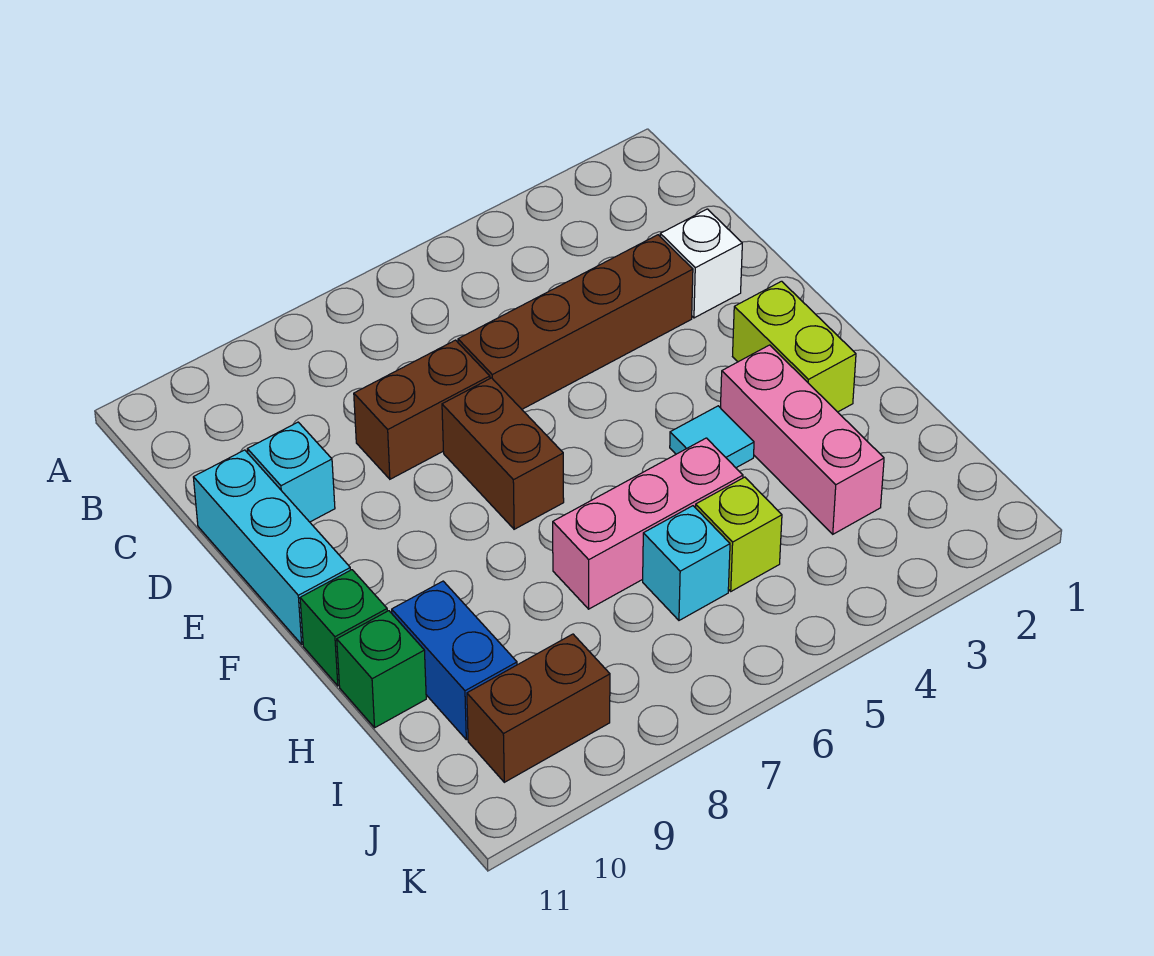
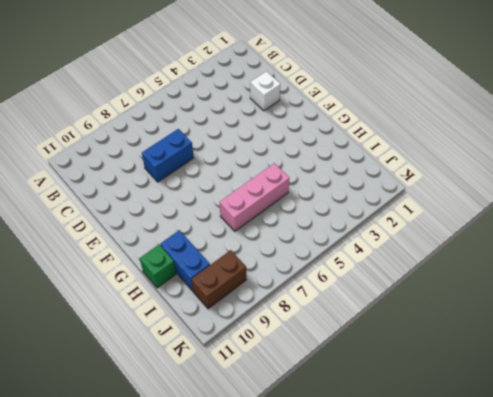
blue brick D7:D8 level 1 -> brown brick D7:D8 level 1
none -> brown brick D3:D6 level 1
none -> cyan brick D10 level 1
none -> cyan brick D11:F11 level 1

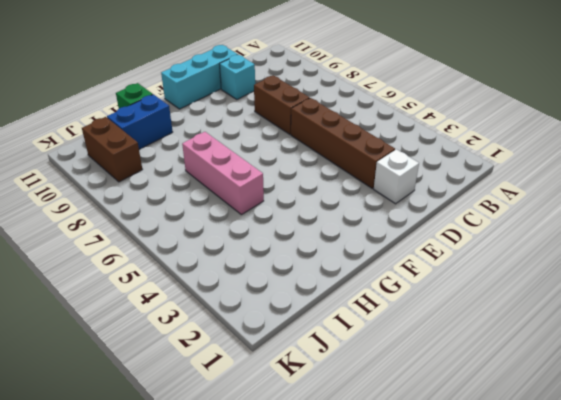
none -> brown brick E7:F7 level 1
none -> lime brick F2:G2 level 1
none -> pink brick G3:I3 level 1

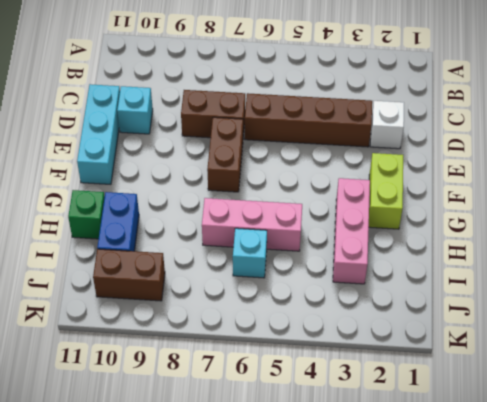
none -> cyan tile G4 level 1
none -> green brick G11 level 1
none -> lime brick I5 level 1

